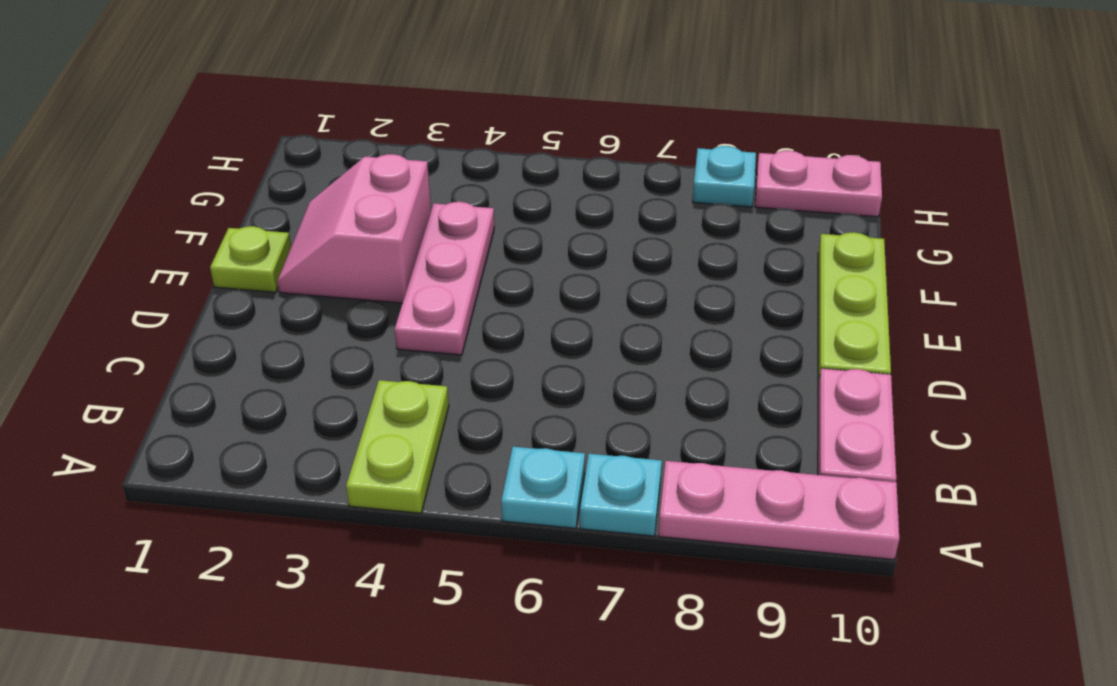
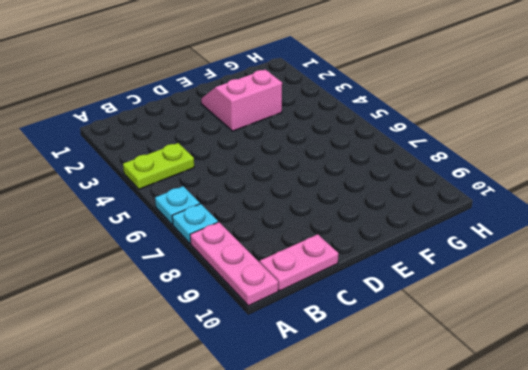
none -> pink plate D4:F4 level 1
none -> lime plate D10:F10 level 1

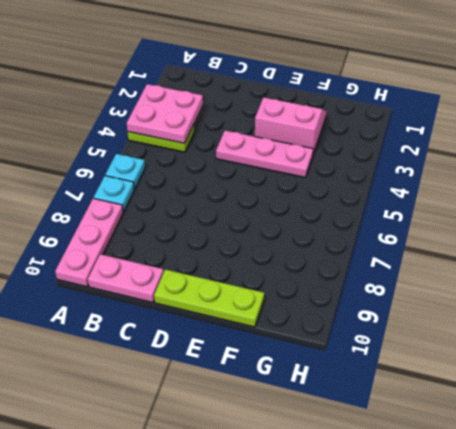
pink plate A3:B4 level 2 -> none
none -> lime plate E1 level 1
none -> cyan plate H8 level 1

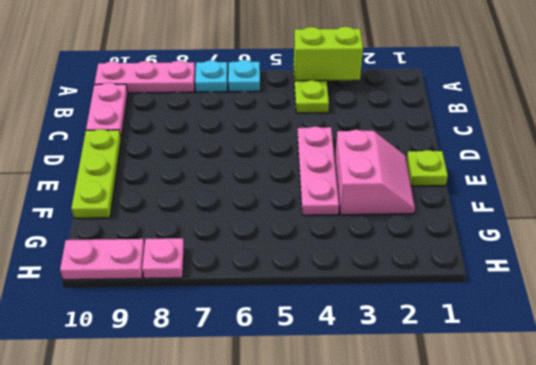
lime brick A3:A4 level 2 -> none
pink plate H8 level 1 -> cyan plate H8 level 1

